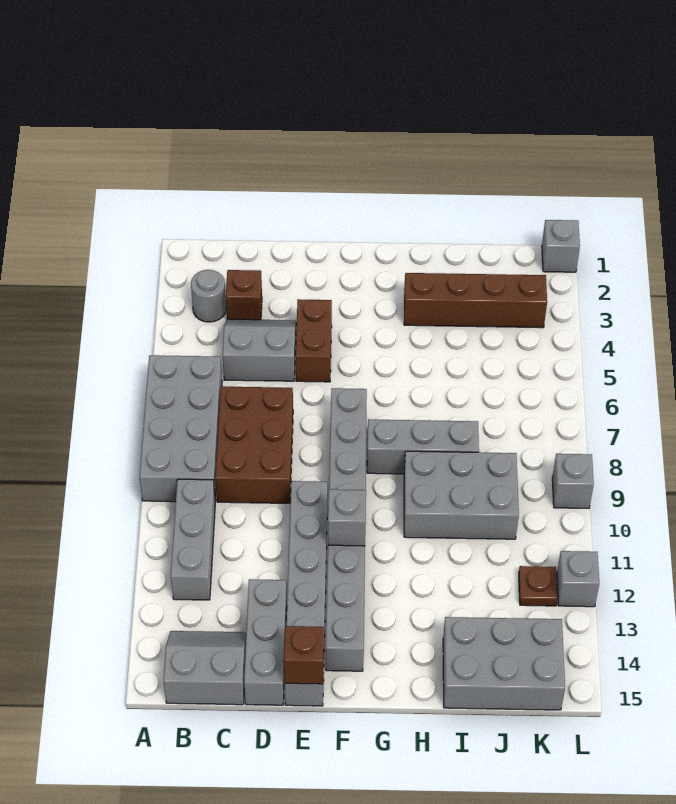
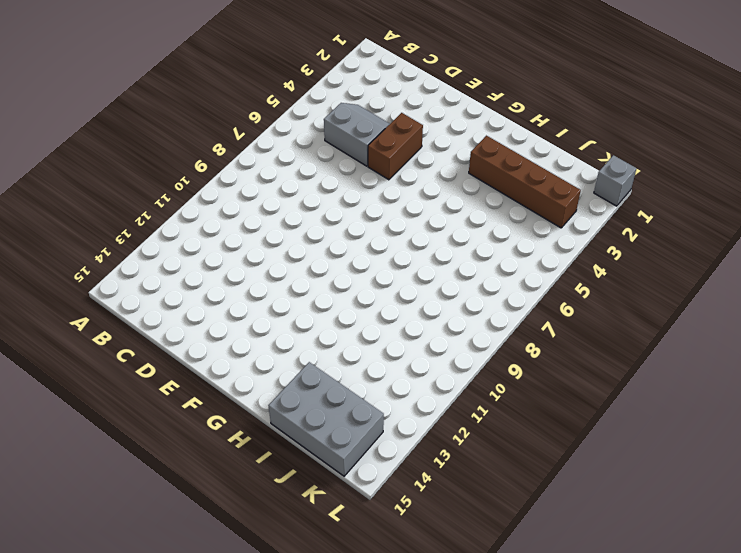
none -> grey brick A6:B9 level 1
none -> grey round brick B3 level 1
none -> grey brick B10:B12 level 1

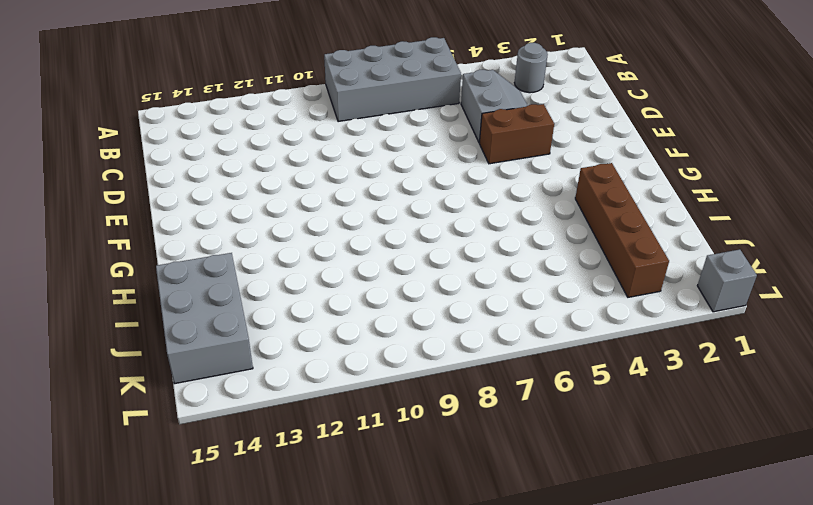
none -> grey brick B10:B12 level 1
none -> grey slope B14:C15 level 1 top 15
none -> brown brick C3 level 1

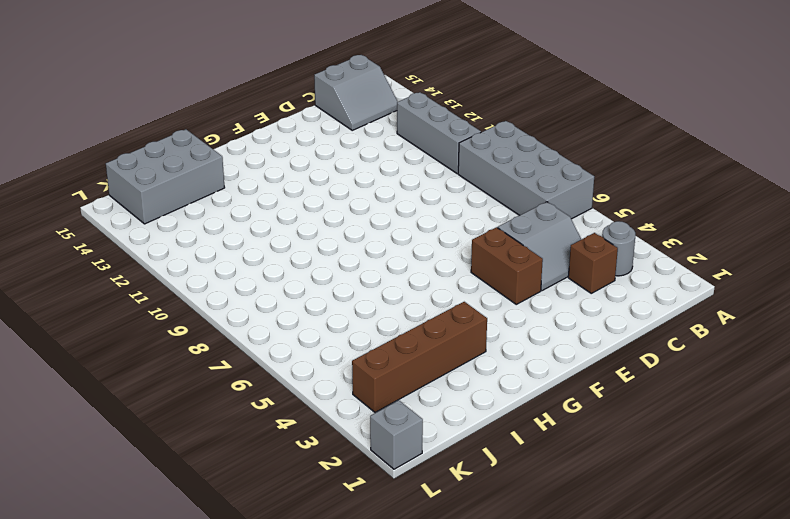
none -> brown brick C7:D9 level 1
none -> grey brick D13:D15 level 1
none -> grey brick E10:E15 level 1

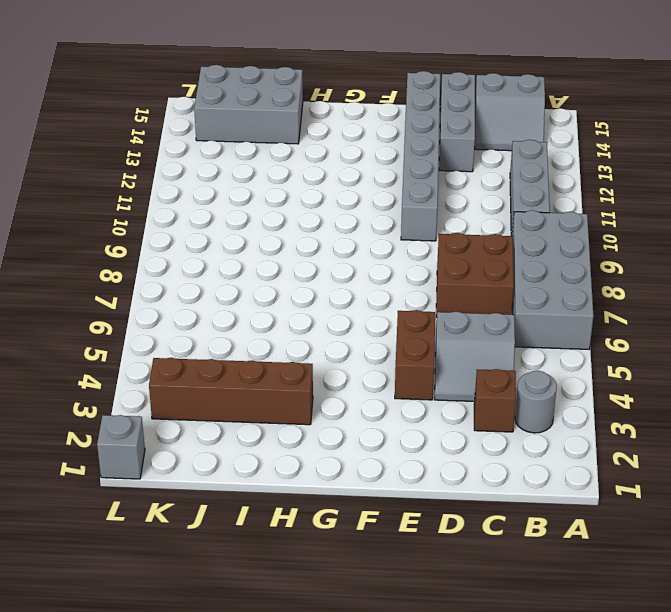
brown brick C7:D8 level 1 -> brown brick C7:D9 level 1
none -> grey brick F7:F14 level 1
none -> grey brick G8:I8 level 1
none -> grey brick H9:J10 level 1

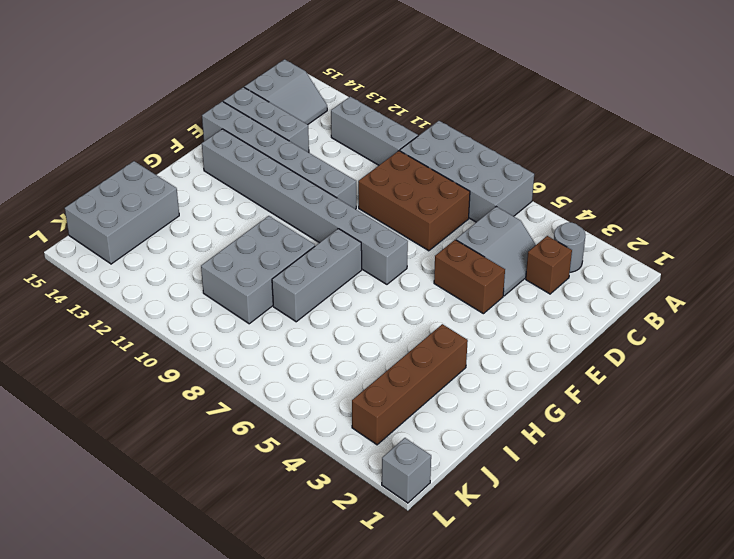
none -> brown plate K12 level 1
none -> grey brick L9 level 1
none -> grey brick L12 level 1

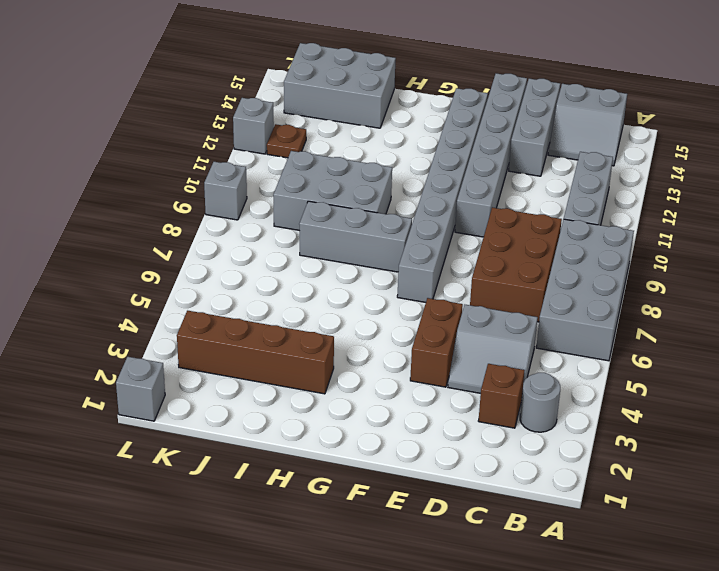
none -> brown brick E15 level 2
none -> grey brick F11 level 2

